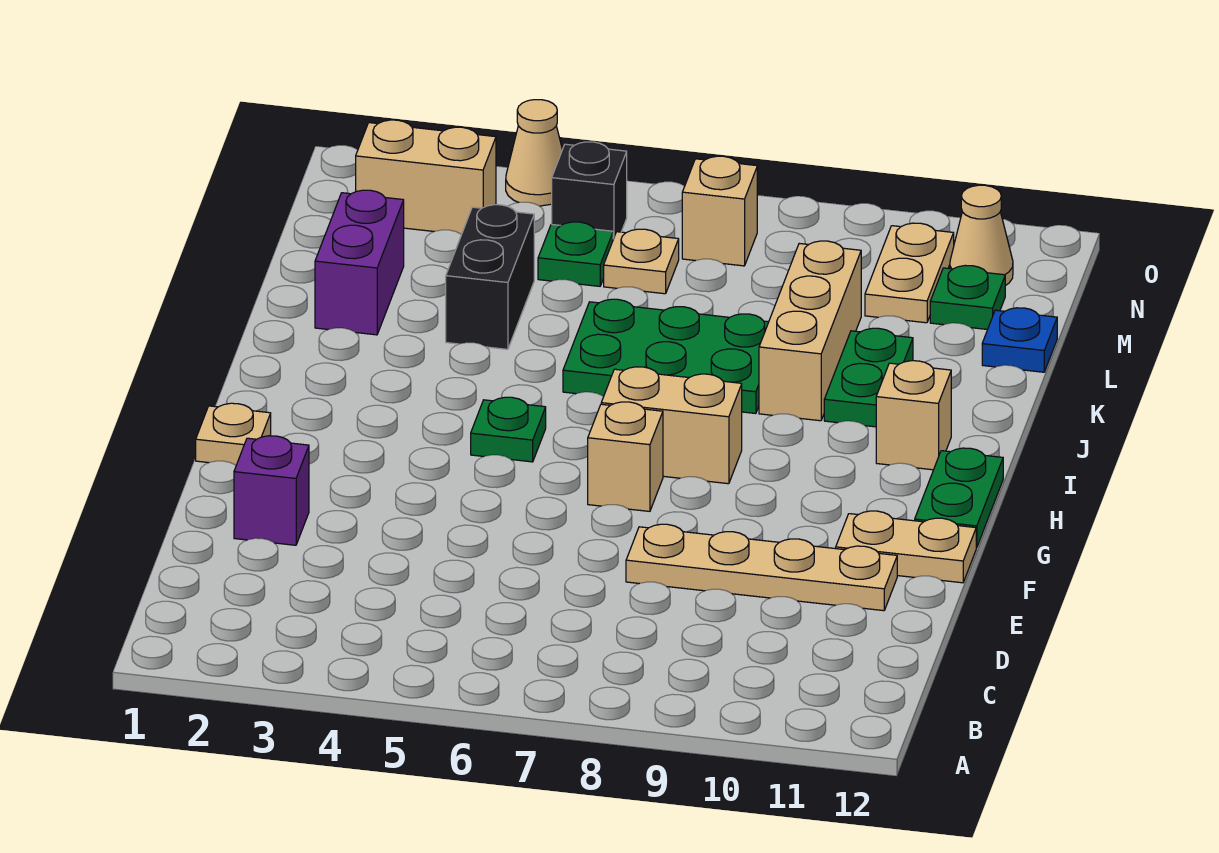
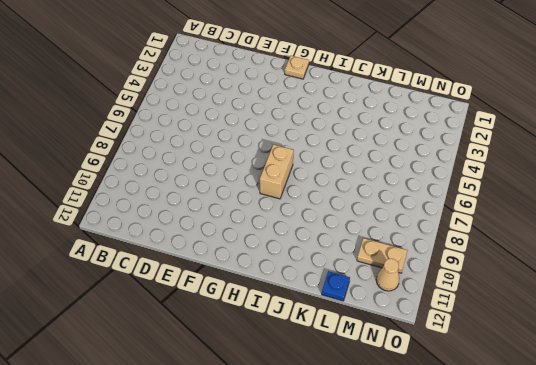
none -> purple brick E2 level 1
none -> tan plate E8:E11 level 1
none -> tan plate F11:F12 level 1

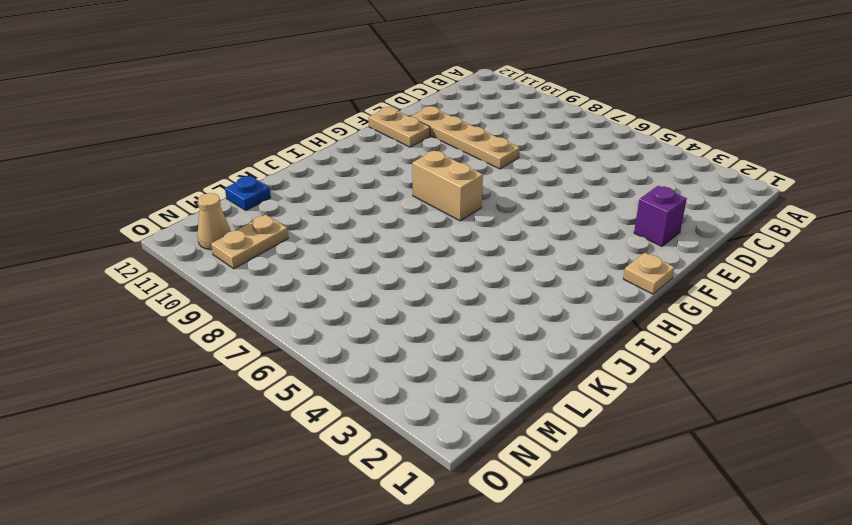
none -> tan brick G7 level 1
none -> green plate G12:H12 level 1
none -> green plate H5 level 1

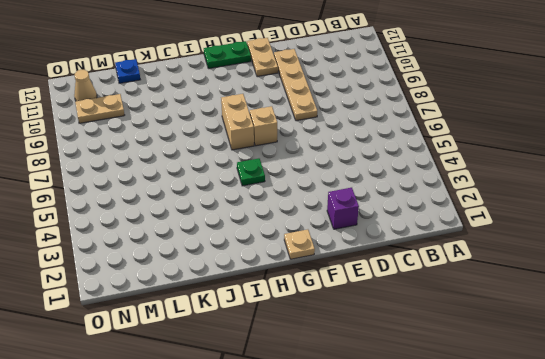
none -> tan brick I11 level 1
none -> green plate J6:K8 level 1
none -> tan brick J9:L9 level 1

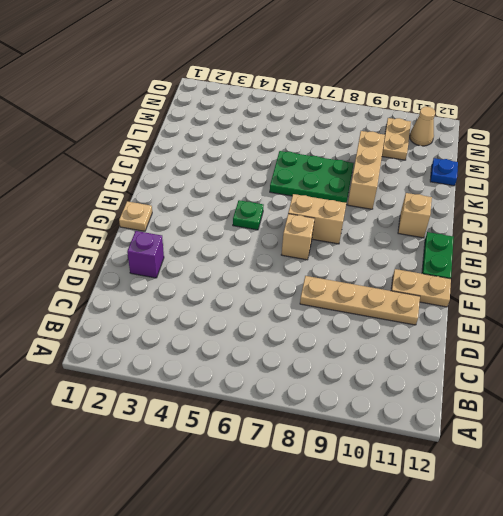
none -> green plate J10:K10 level 1
none -> purple brick K2:L2 level 1
none -> black brick K4:L4 level 1

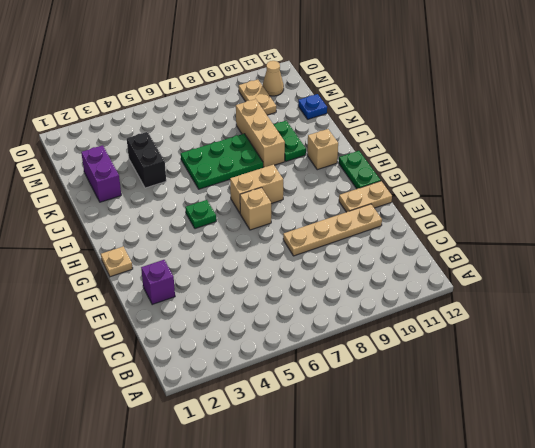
none -> green plate M5 level 1
none -> tan plate M6 level 1
none -> green plate M11 level 1

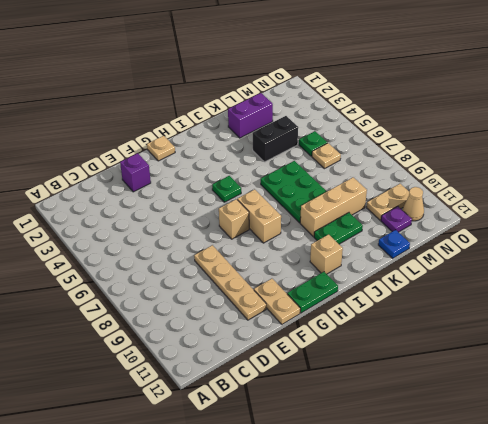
purple plate M11 level 1 -> green plate M11 level 1
none -> tan brick N2:N3 level 1
none -> black brick N5 level 1
none -> tan brick N7 level 1

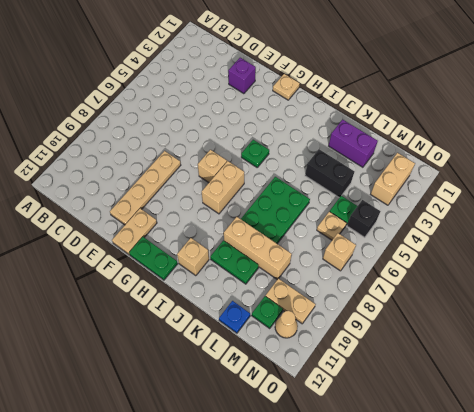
none -> tan cone O4 level 1

